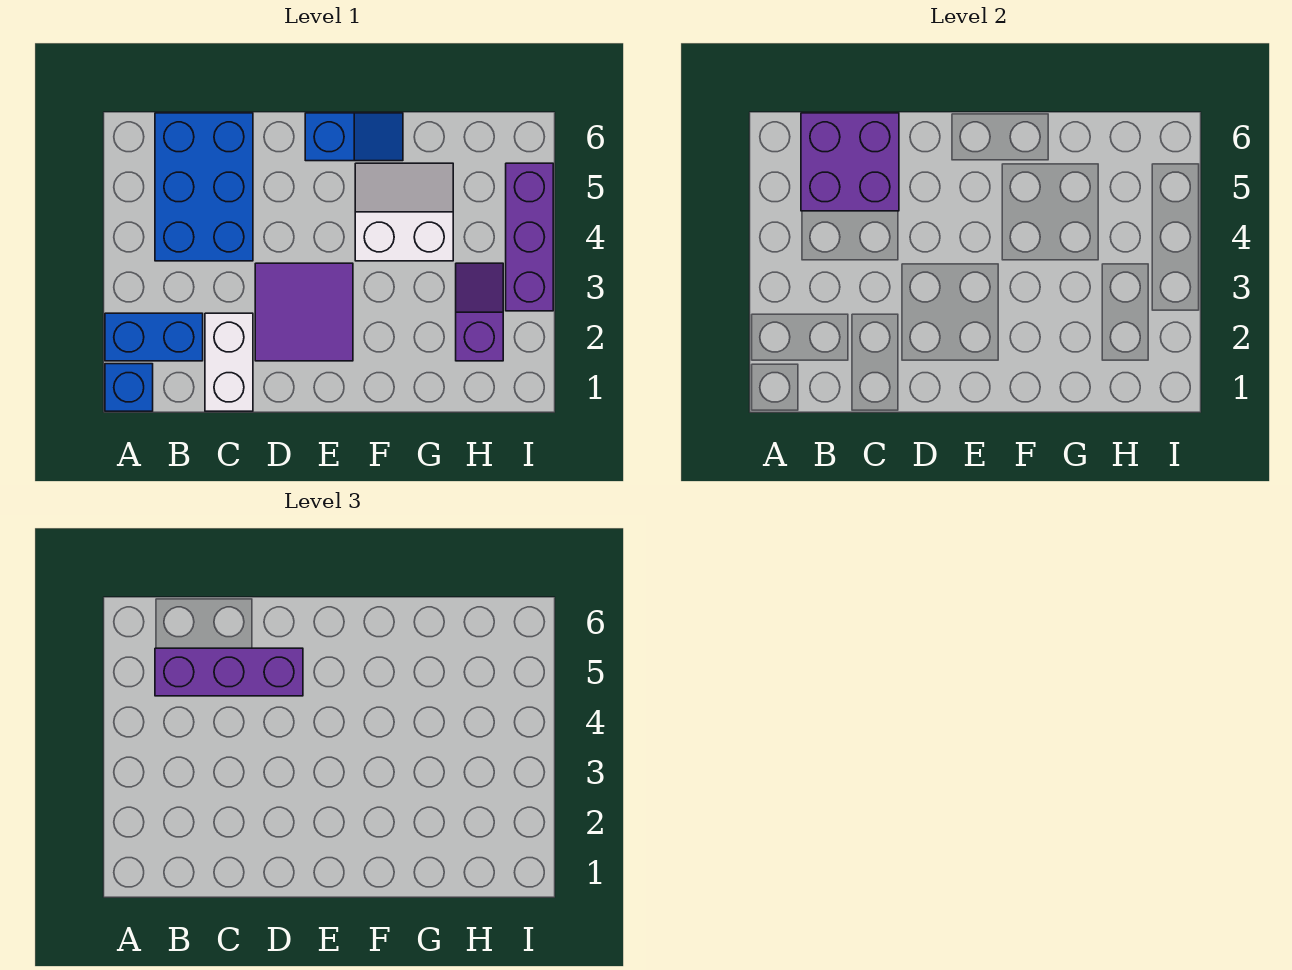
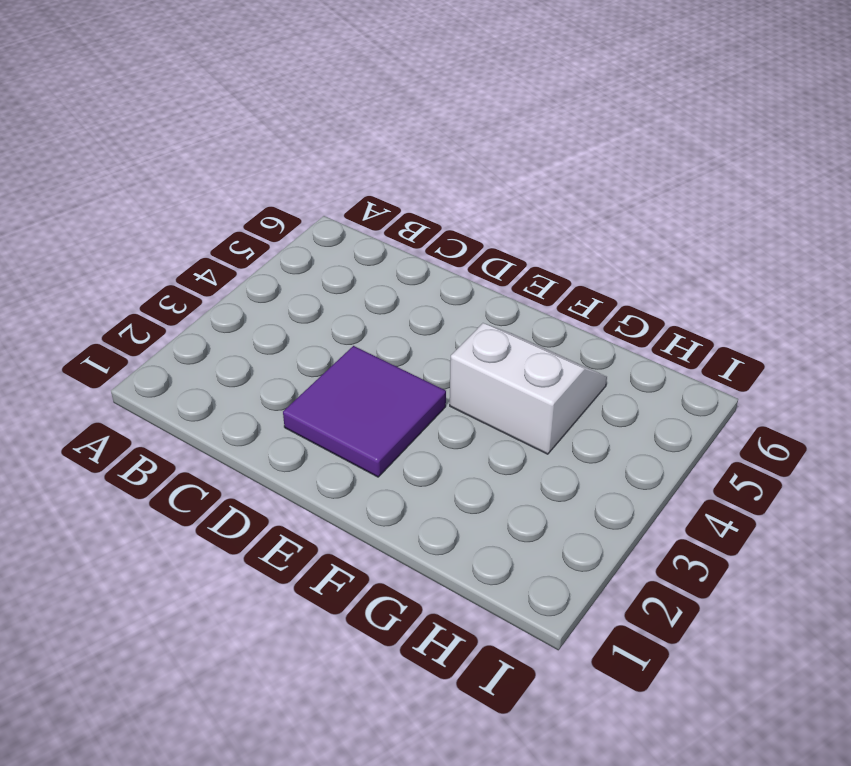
none -> blue brick A1 level 1
none -> blue brick A2:B2 level 1

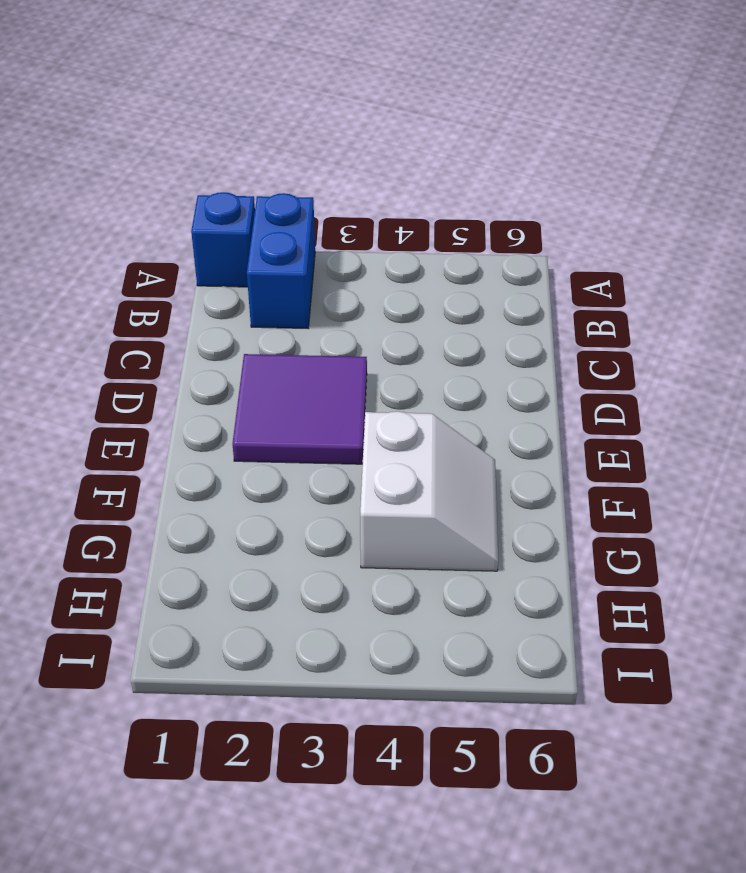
none -> blue brick B4:C6 level 1
none -> white brick C1:C2 level 1

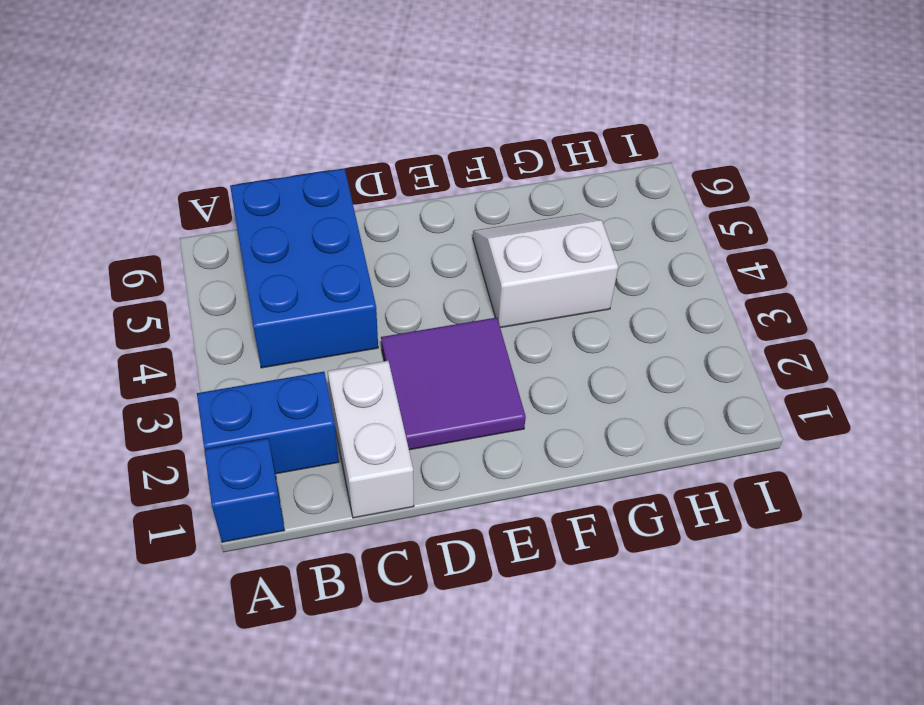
none -> blue slope E6:F6 level 1 top E
none -> purple slope H2:H3 level 1 top 2

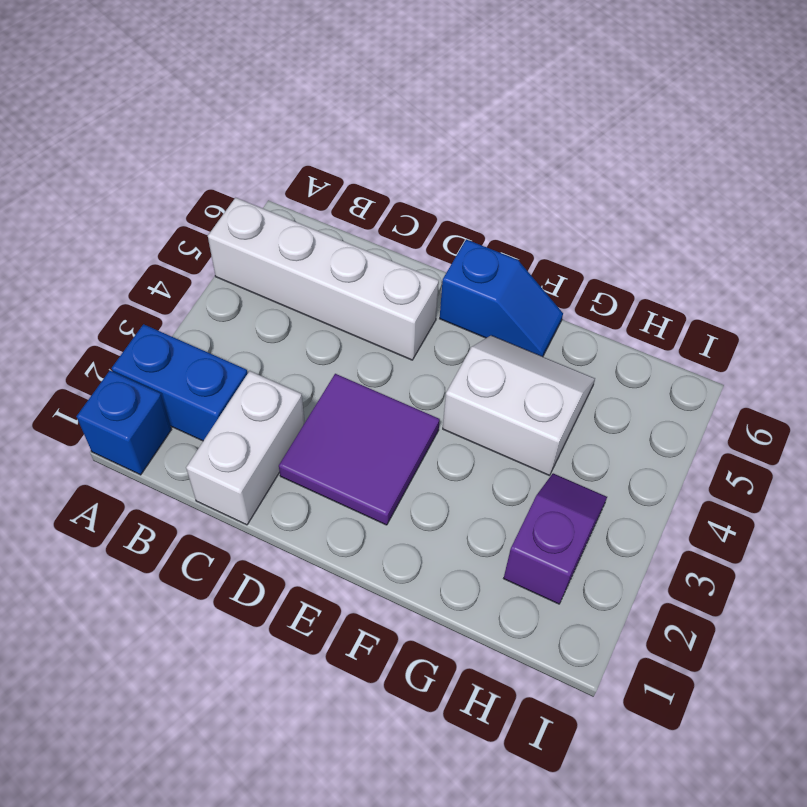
white brick A5:D5 level 1 -> blue brick B4:C6 level 1
none -> purple brick I3:I5 level 1
none -> purple brick B5:C6 level 2

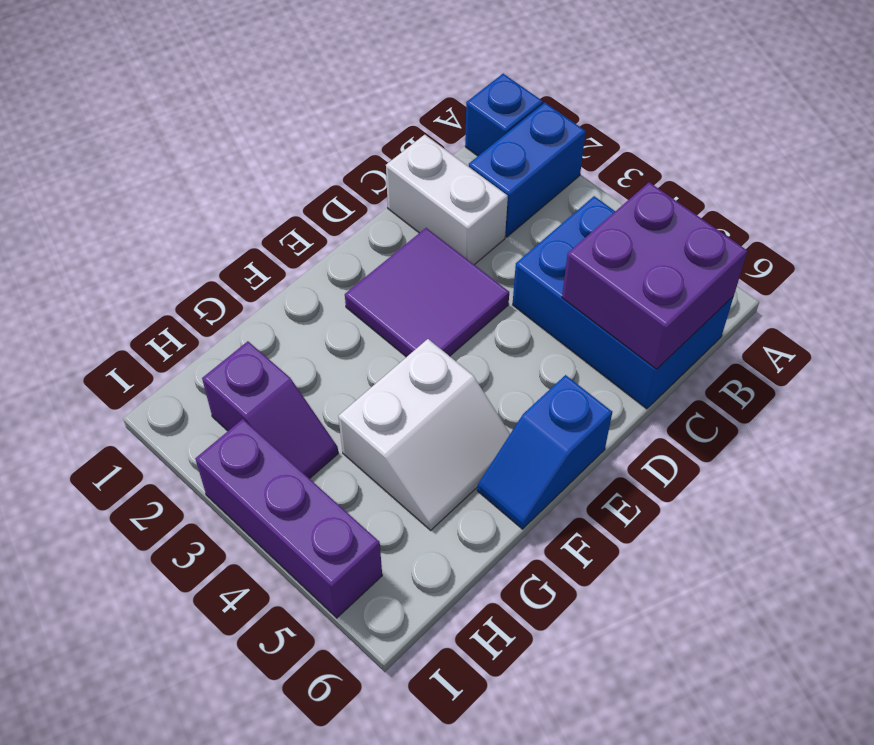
none -> purple brick B5:D5 level 3

